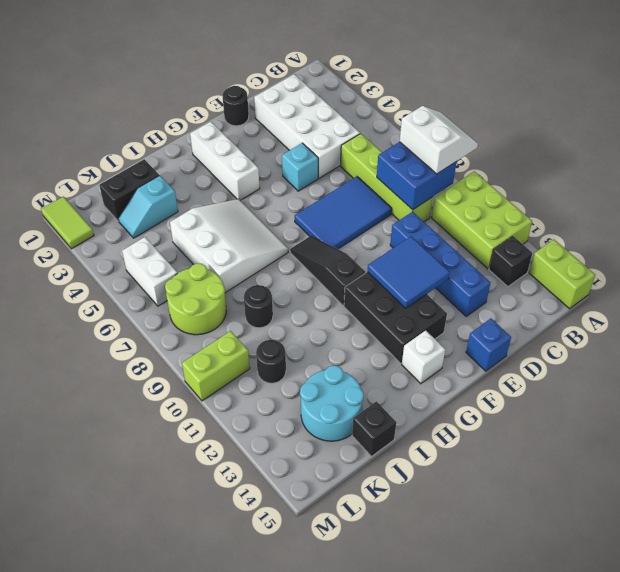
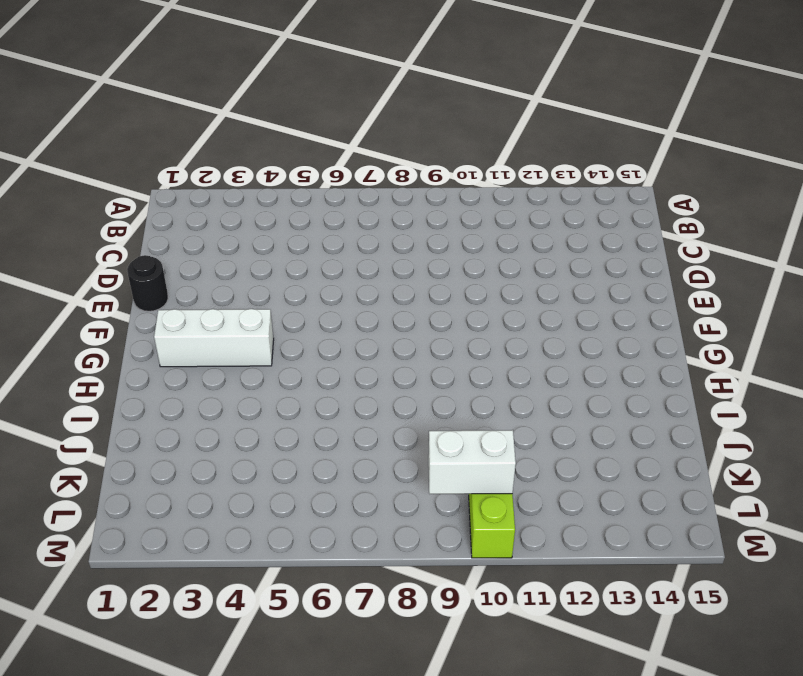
white brick L9:L10 level 2 -> white brick L5:L6 level 1
none -> lime brick A10:B12 level 1
none -> lime brick A14:A15 level 1
none -> black brick B13 level 1

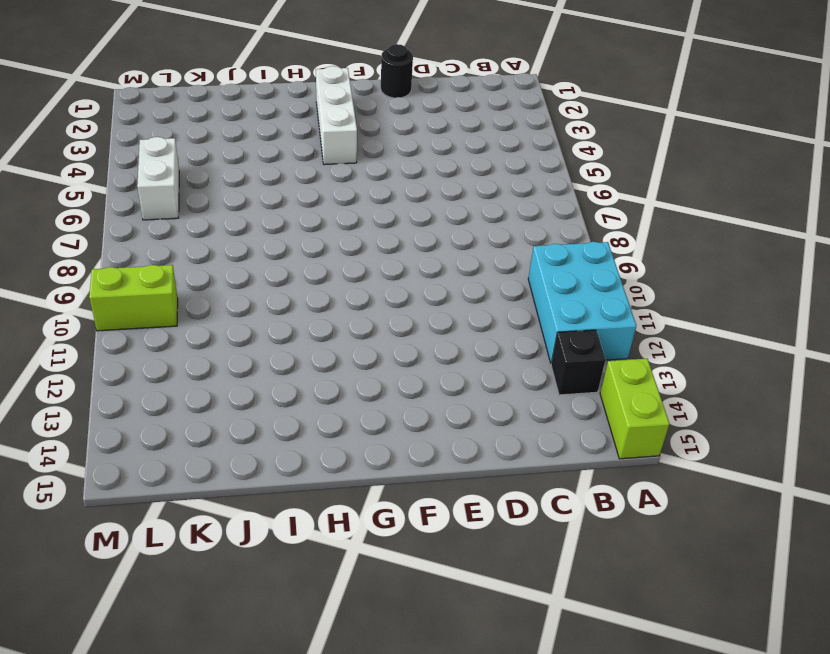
cyan brick A10:B12 level 1 -> lime brick A10:B12 level 1
none -> white brick C2:D5 level 1
none -> lime brick C6:C9 level 1
none -> blue tile D7:F8 level 1

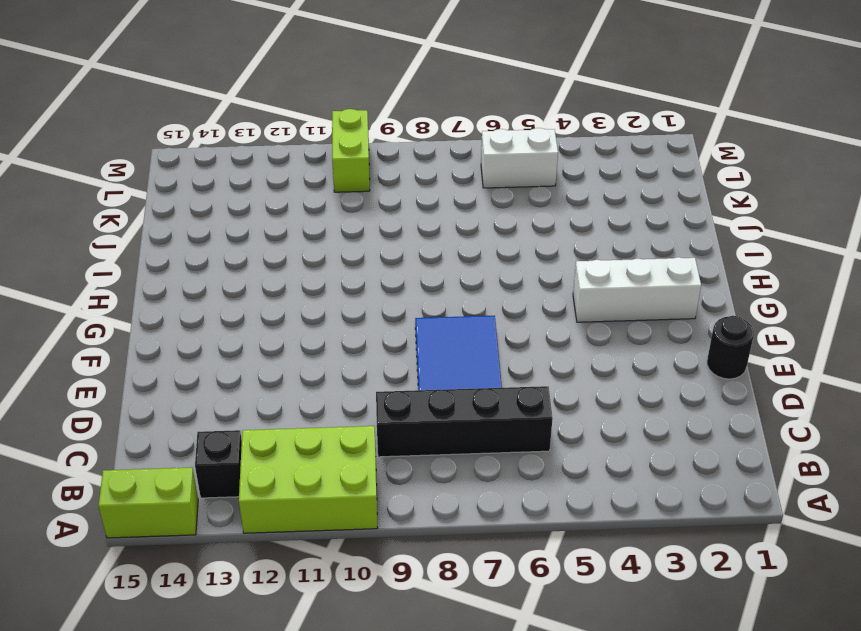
black brick C6:C9 level 1 -> lime brick C6:C9 level 1
none -> white brick C2:D5 level 1
none -> blue brick D10:D13 level 1
none -> cyan brick E5 level 1

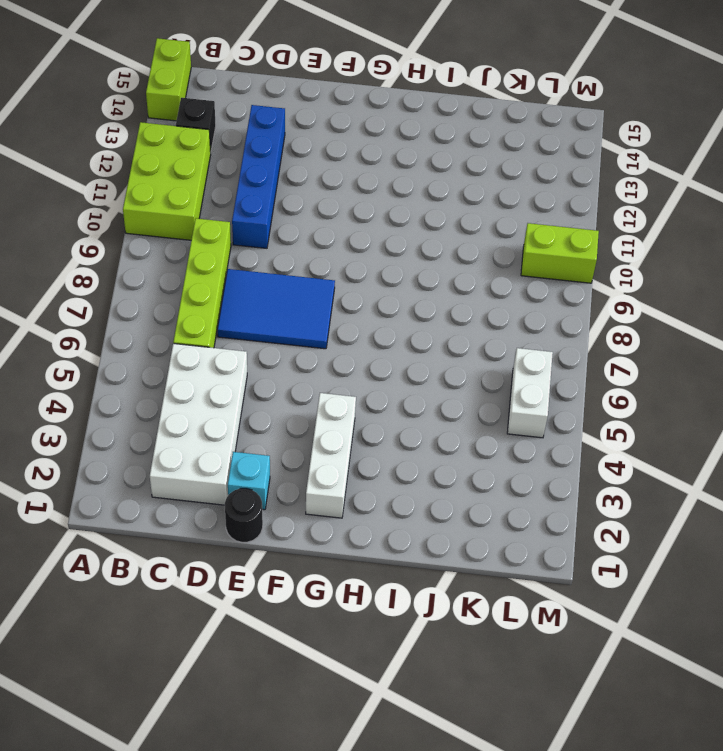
cyan brick E2 level 1 -> cyan brick E5 level 1
none -> blue brick E15 level 1
none -> black brick F11:G13 level 1
none -> black slope G8:G10 level 1 top 10

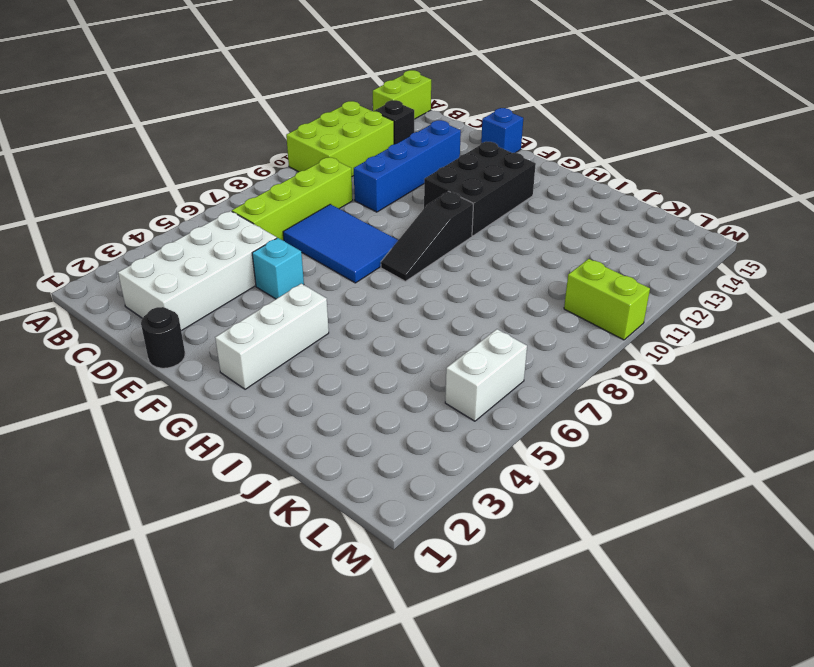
none -> white brick G14 level 1
none -> white slope H5:J7 level 1 top J
none -> black brick J2:K2 level 1

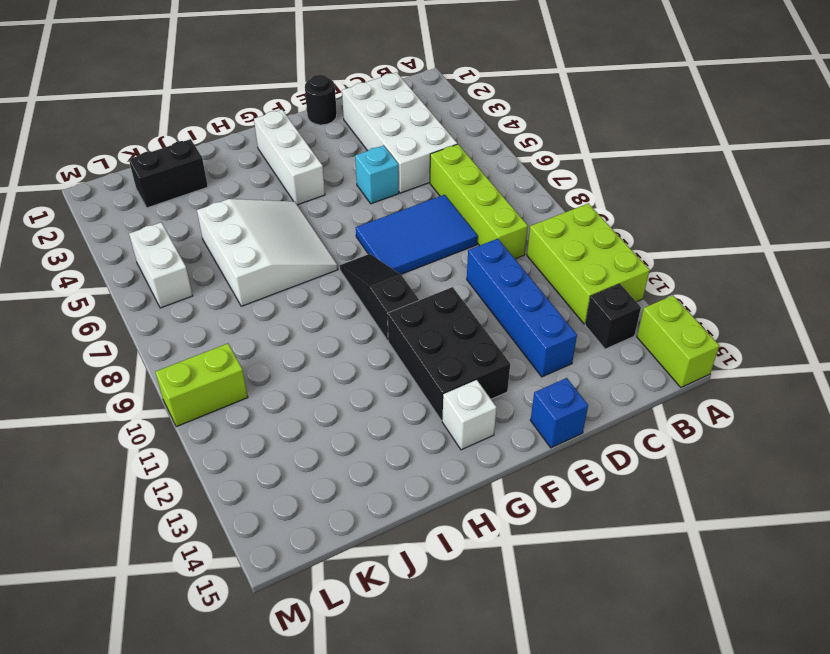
none -> cyan slope J3:K3 level 1 top J
none -> black round brick J9 level 1
none -> cyan round brick J13:K14 level 1

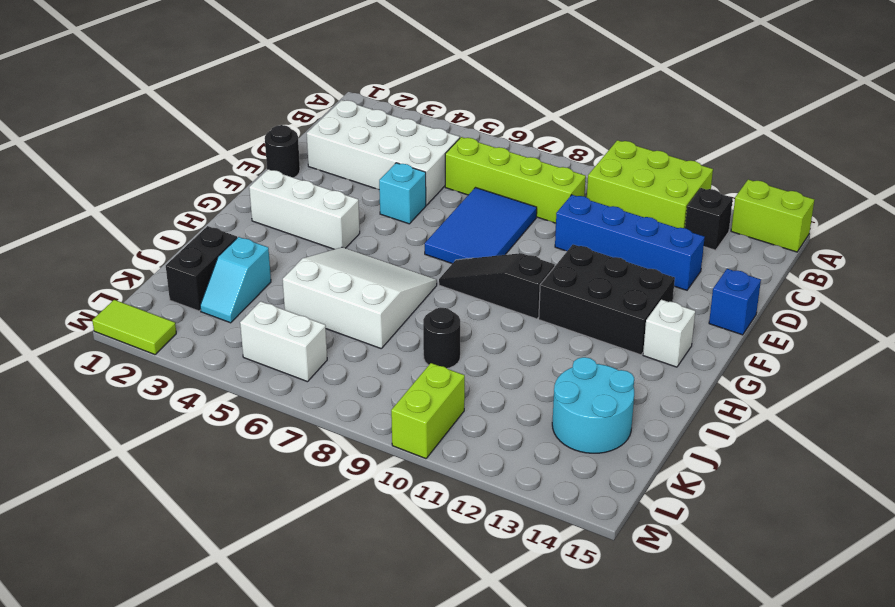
none -> black brick J15 level 1
none -> lime round brick K7:L8 level 1
none -> black round brick K11 level 1

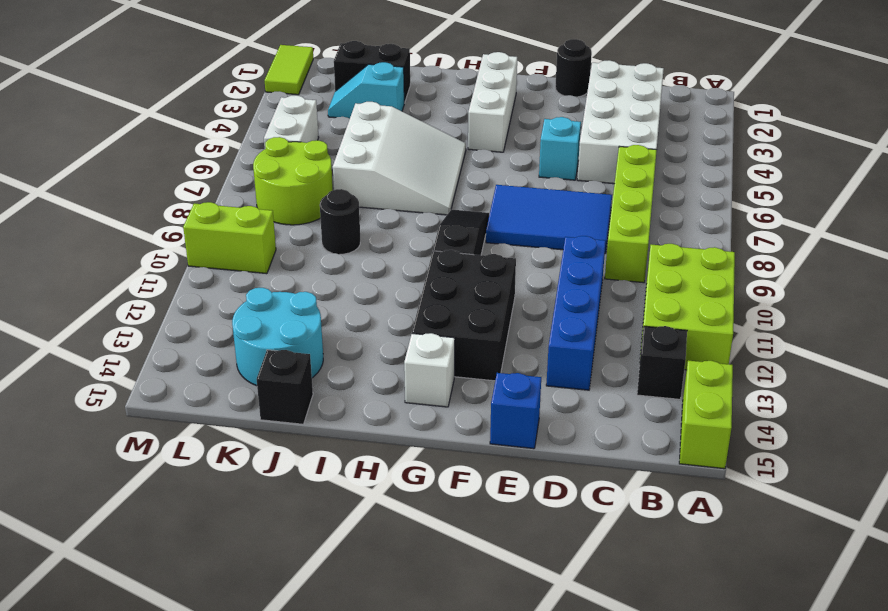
none -> black round brick K11 level 1
none -> blue brick B8:C9 level 2
none -> blue tile E11:F12 level 2

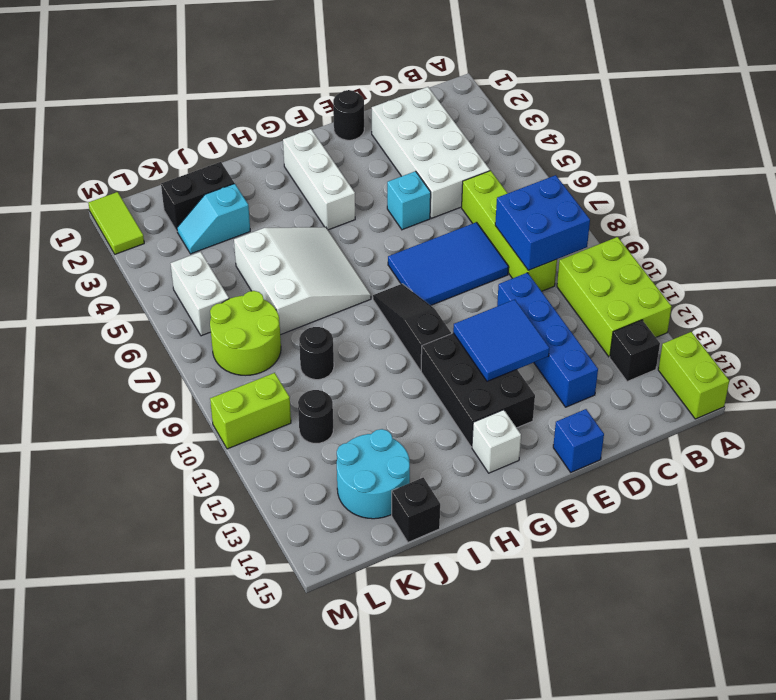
none -> white slope A8:B9 level 3 top B

